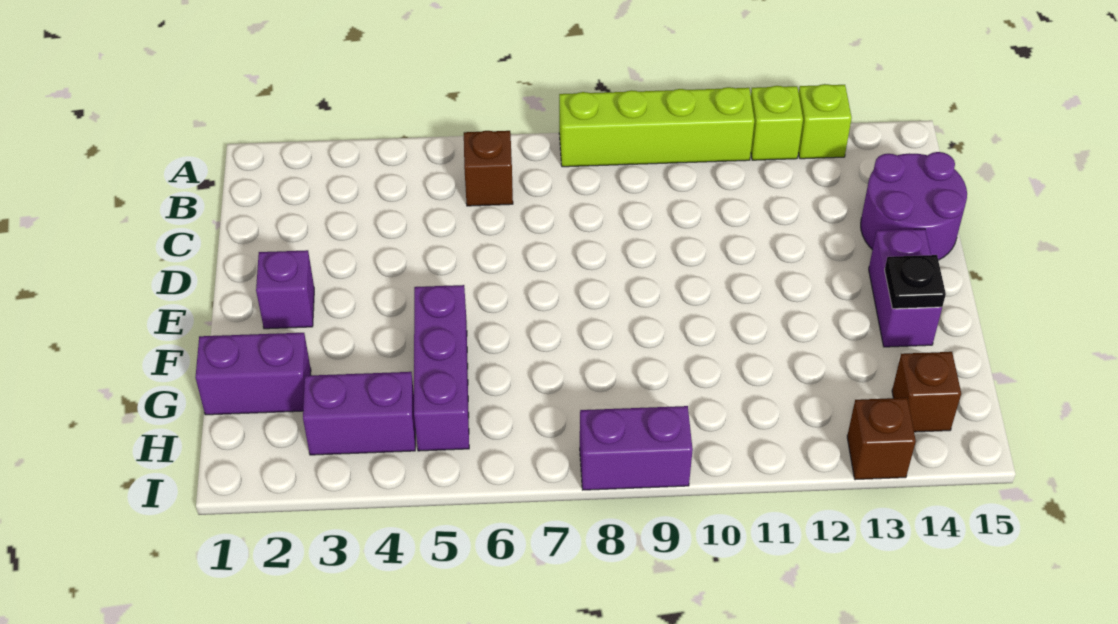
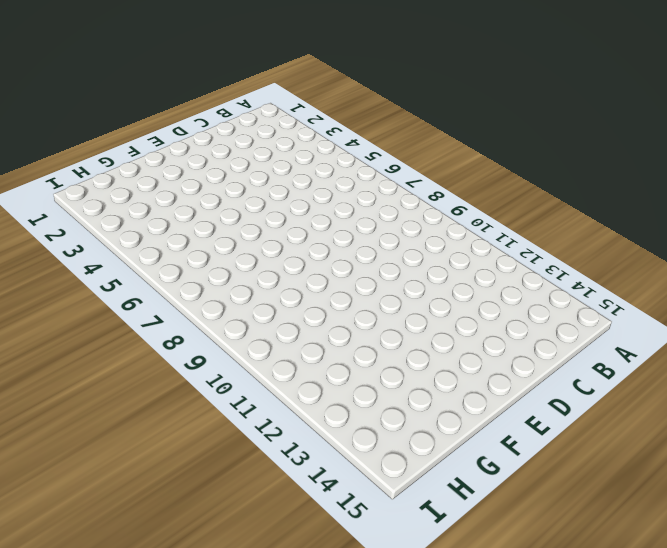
none -> lime brick A8:A11 level 1
none -> lime brick A12 level 1
none -> lime brick A13 level 1

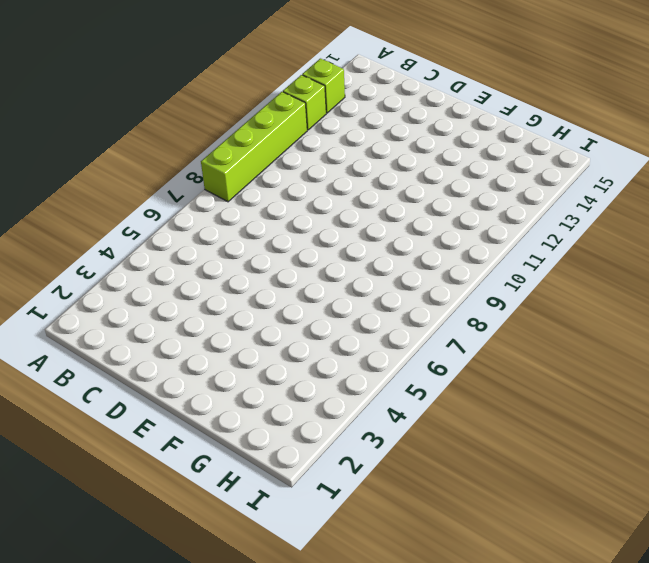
none -> brown brick B6 level 1
none -> purple round brick C14:D15 level 1
none -> purple brick E2 level 1

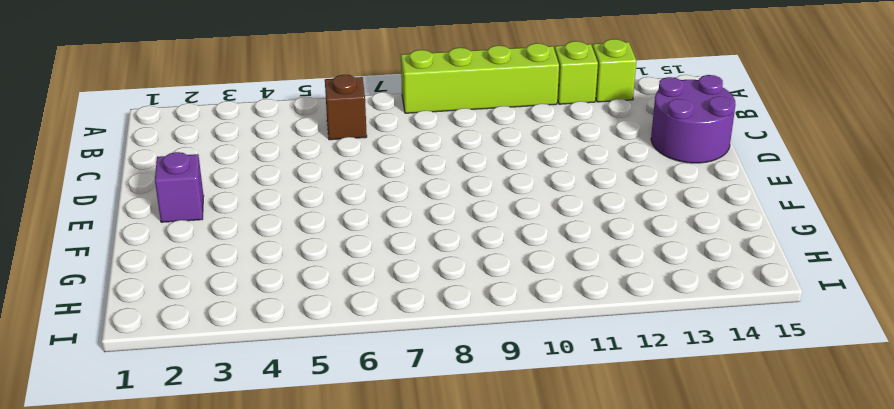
none -> purple brick E14:F14 level 1
none -> purple brick F5:H5 level 1
none -> purple brick G1:G2 level 1

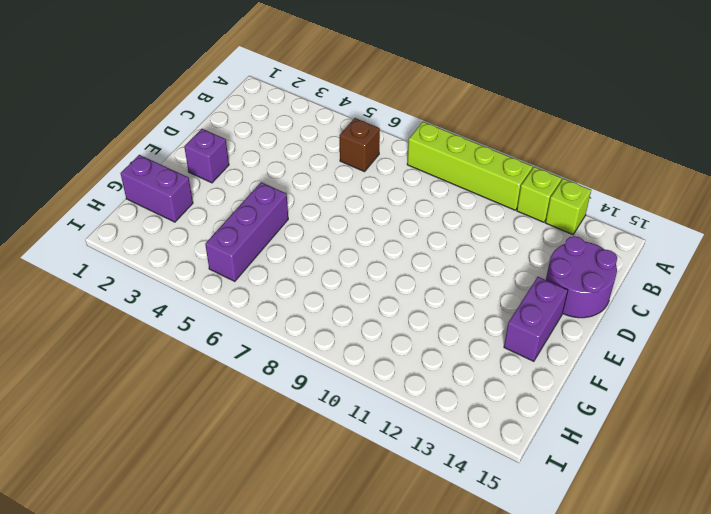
none -> purple brick H3:H4 level 1
none -> brown brick H14 level 1
none -> purple brick I8:I9 level 1

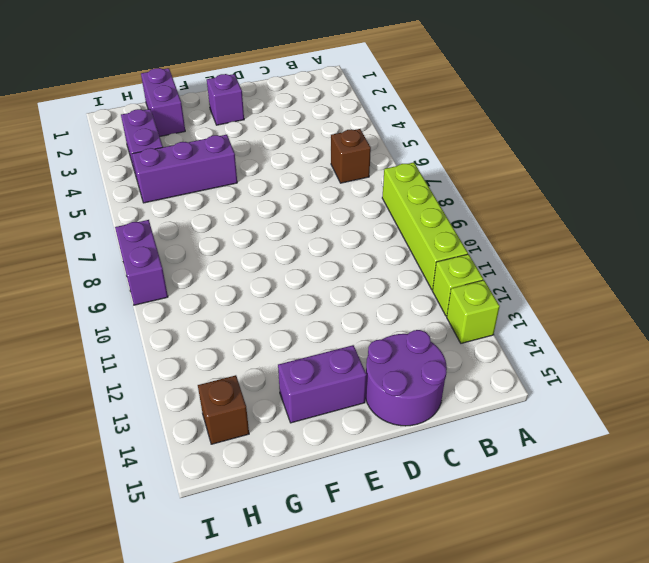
none -> brown brick I13 level 1
none -> black plate F14 level 2

